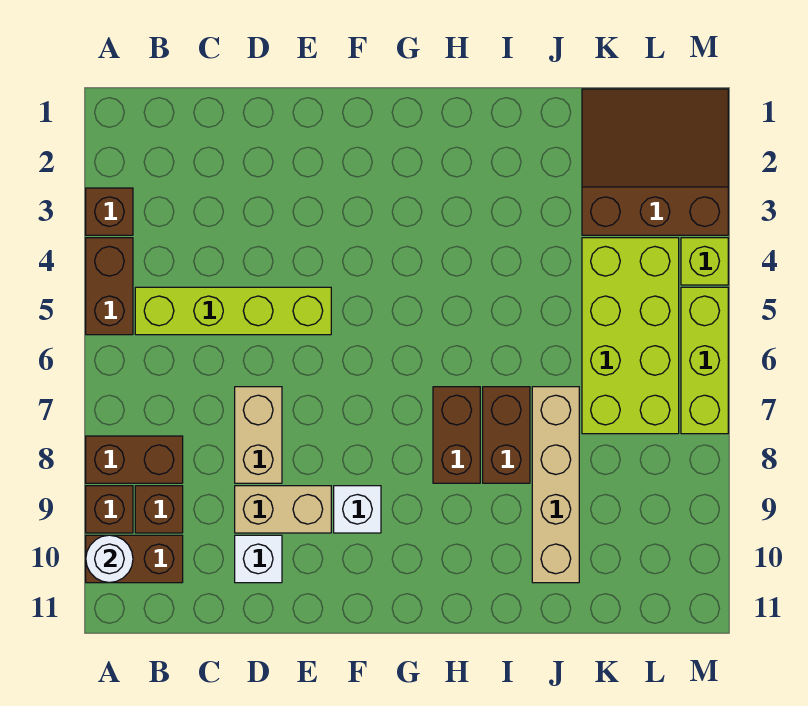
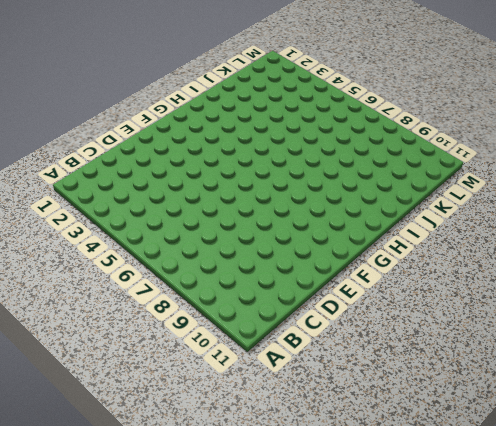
none -> brown brick A3 level 1
none -> brown brick A4:A5 level 1
none -> brown brick A8:B8 level 1

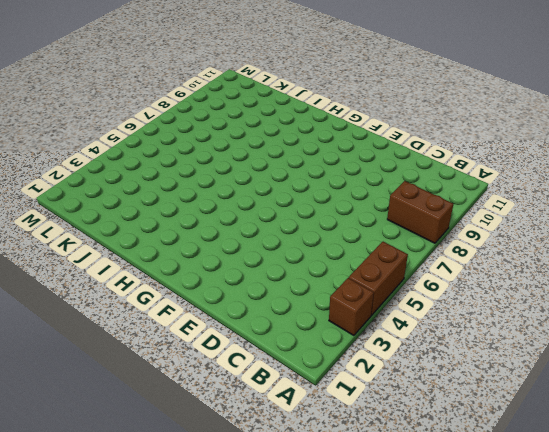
none -> brown brick A9 level 1
none -> brown brick A10:B10 level 1
none -> lime brick B5:E5 level 1

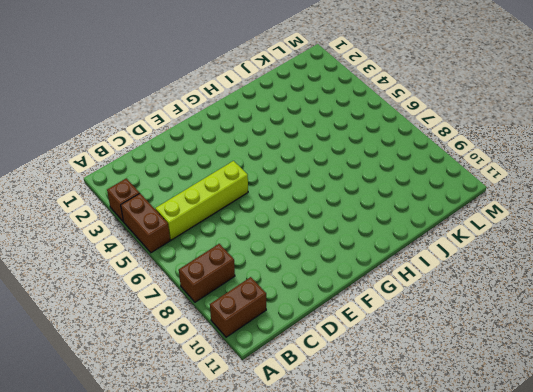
none -> brown brick A9 level 1
none -> brown brick B9 level 1
none -> tan brick D7:D8 level 1

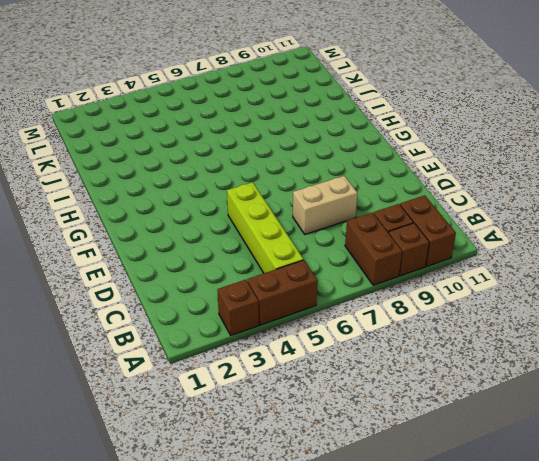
none -> tan brick D9:E9 level 1
none -> white brick D10 level 1
none -> white brick F9 level 1

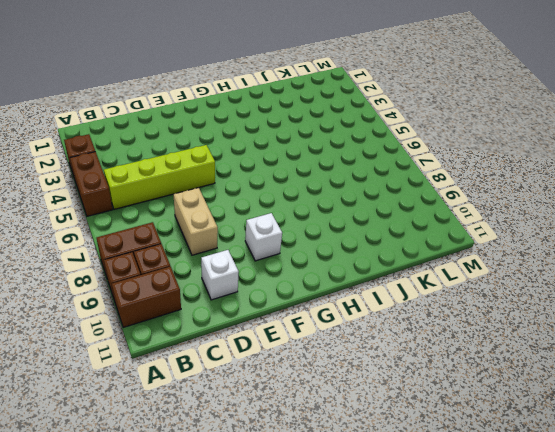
none -> tan brick D9:E9 level 1
none -> brown brick H7:H8 level 1
none -> brown brick I7:I8 level 1

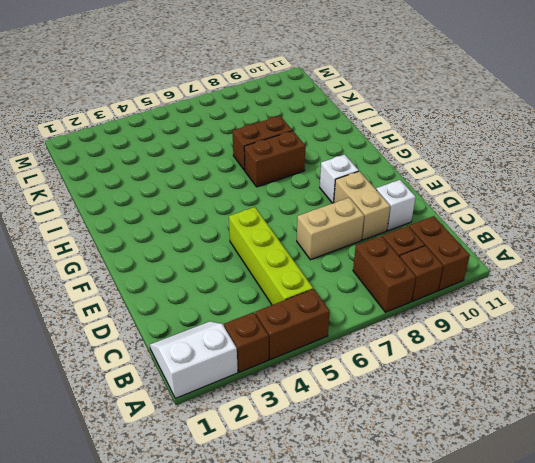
white slope A1:B2 level 1 top A -> none
none -> tan brick J7:J10 level 1
none -> brown slope K1:M3 level 1 top 3
none -> lime brick K4:L7 level 1

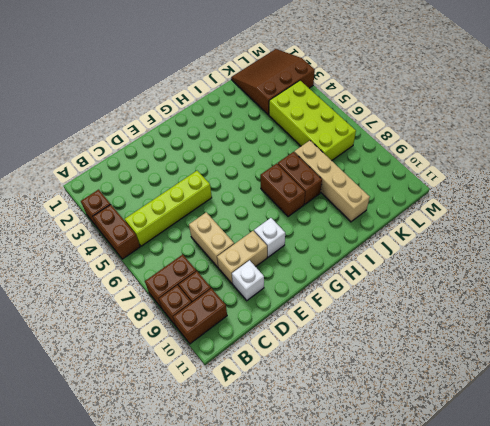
none -> lime brick M4 level 1
none -> lime brick M5:M7 level 1
none -> white round brick A10 level 2

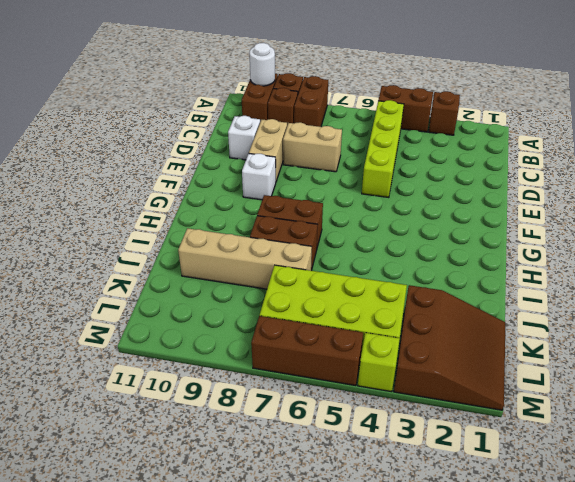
brown brick M5:M7 level 1 -> lime brick M5:M7 level 1

